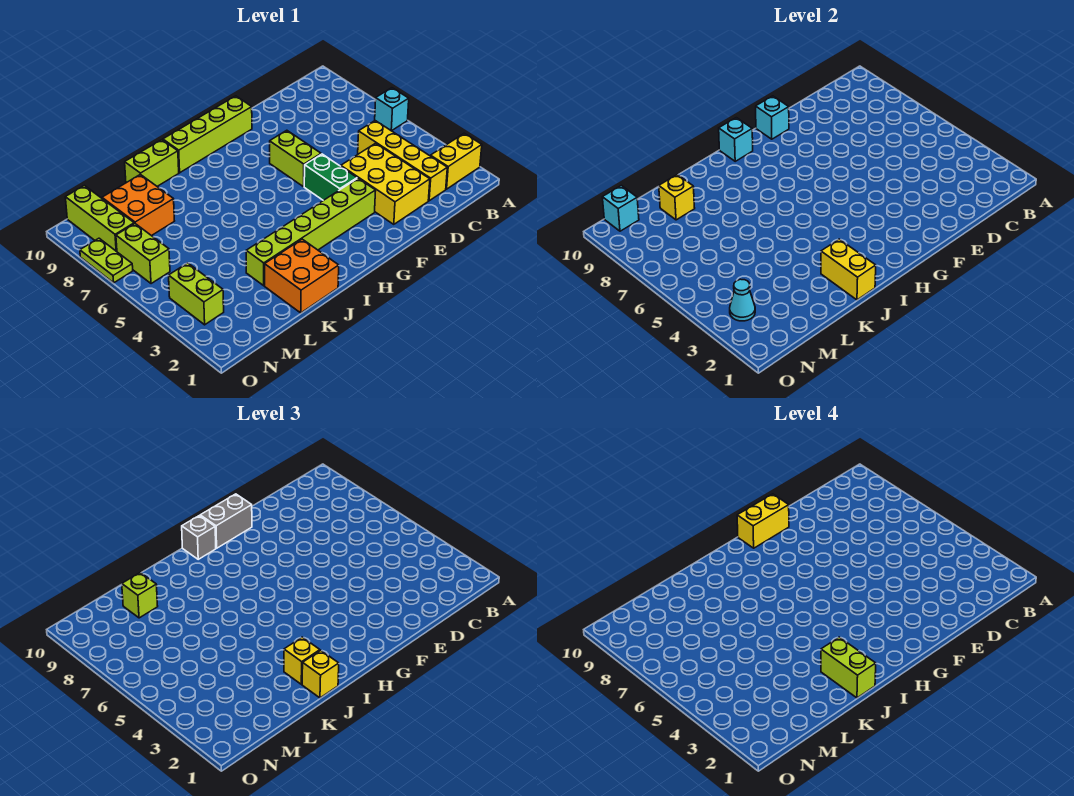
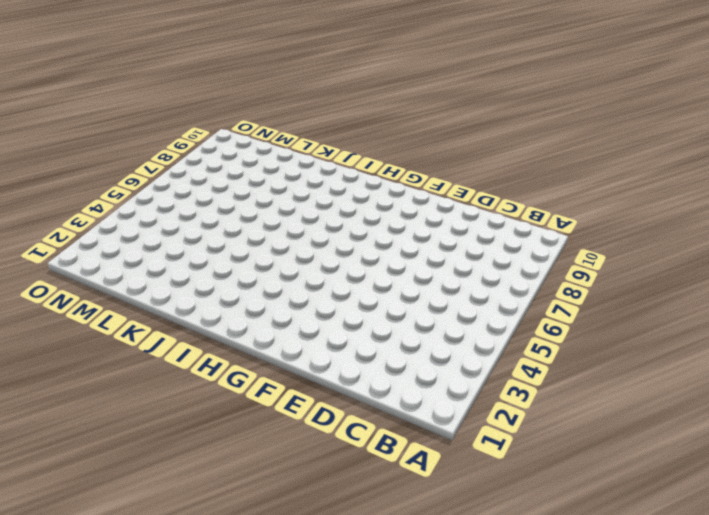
none -> yellow brick A2:B2 level 1
none -> cyan brick A6 level 1
none -> yellow brick C2:C5 level 1

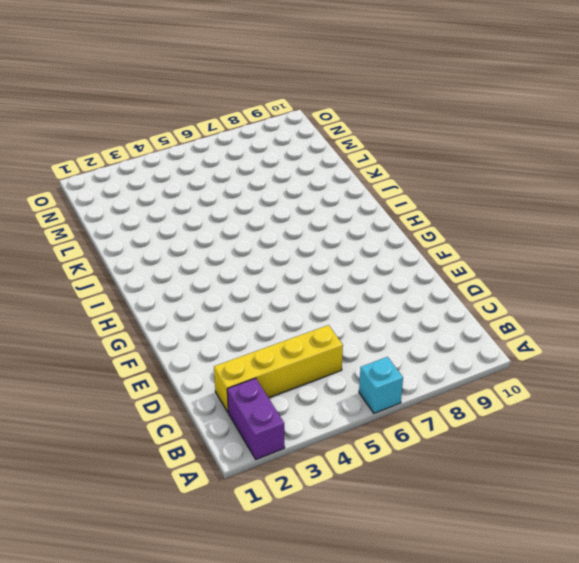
purple brick A2:B2 level 1 -> yellow brick A2:B2 level 1
none -> yellow brick D2:E4 level 1
none -> lime brick F3:K3 level 1
none -> green brick F4:F5 level 1

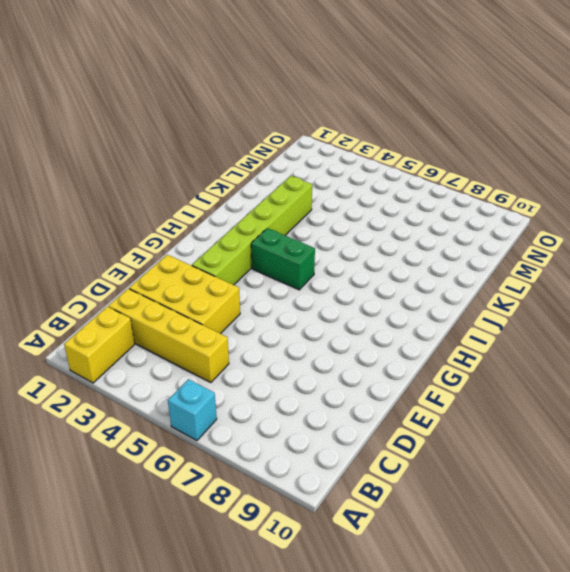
green brick H4:H5 level 1 -> green brick F4:F5 level 1
none -> lime brick F6:F7 level 1
none -> lime brick F10:I10 level 1
none -> orange brick J1:K2 level 1

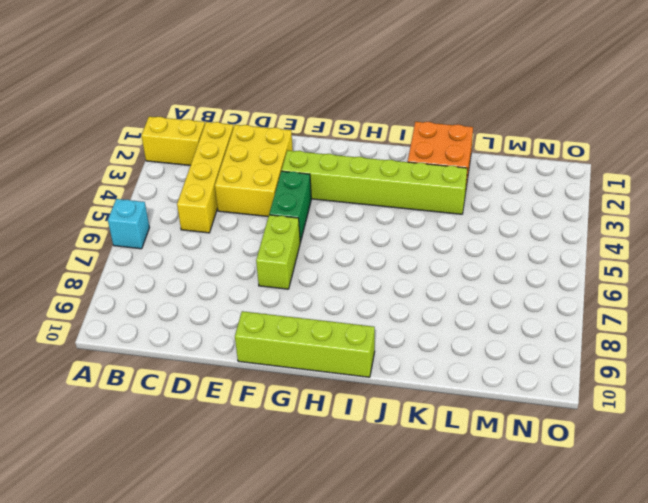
none -> lime brick J10:K10 level 1
none -> orange brick L8:M9 level 1
none -> lime brick N3:N4 level 1

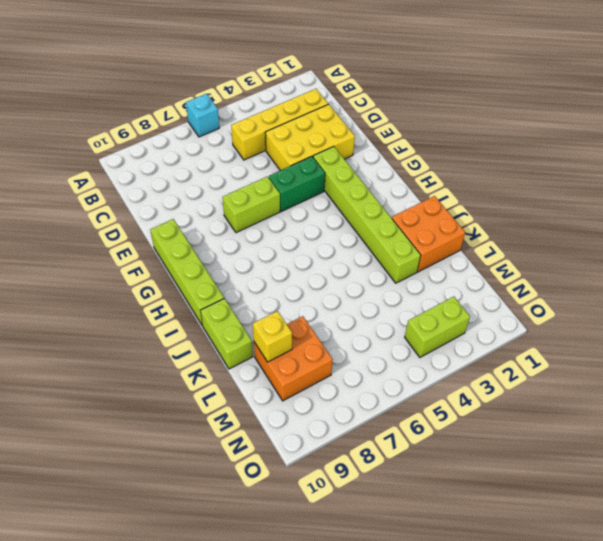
none -> yellow brick A2:B2 level 1
none -> lime brick N6:N7 level 1
none -> lime brick N8:N10 level 1

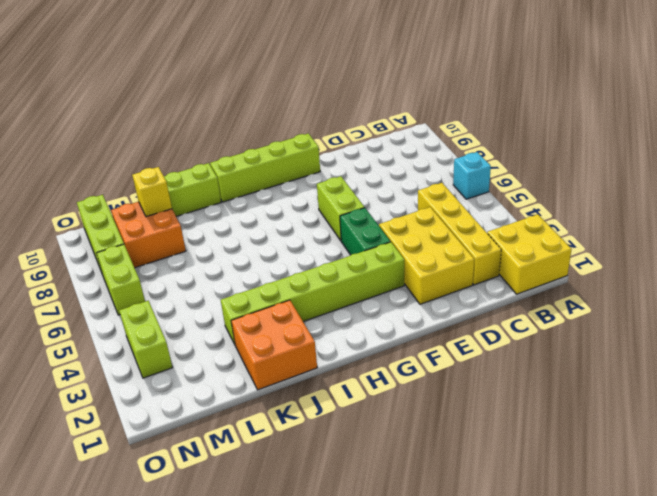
yellow brick A1:B2 level 1 -> yellow brick A2:B2 level 1
none -> lime plate O7:O8 level 1
none -> cyan brick F10 level 2
none -> cyan brick H10 level 2

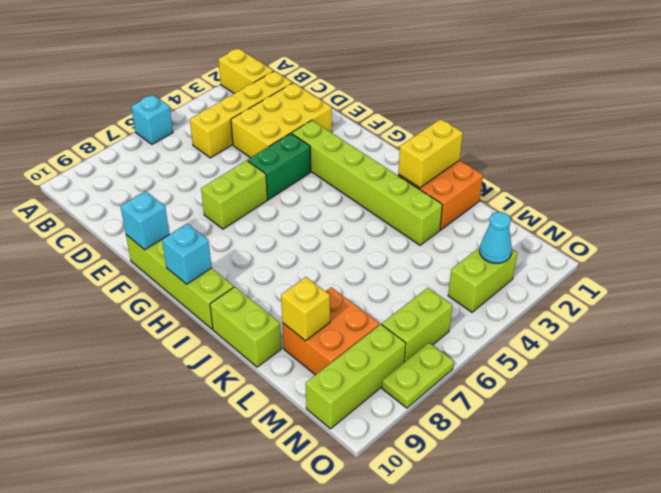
none -> cyan brick N10 level 2
none -> grey brick F10:G10 level 3
none -> grey brick H10 level 3

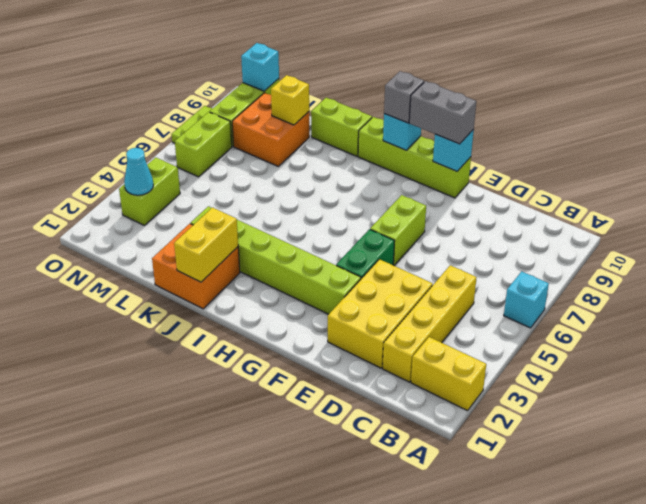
none -> yellow brick J1 level 3
none -> yellow brick J2 level 3
none -> lime brick L9 level 3

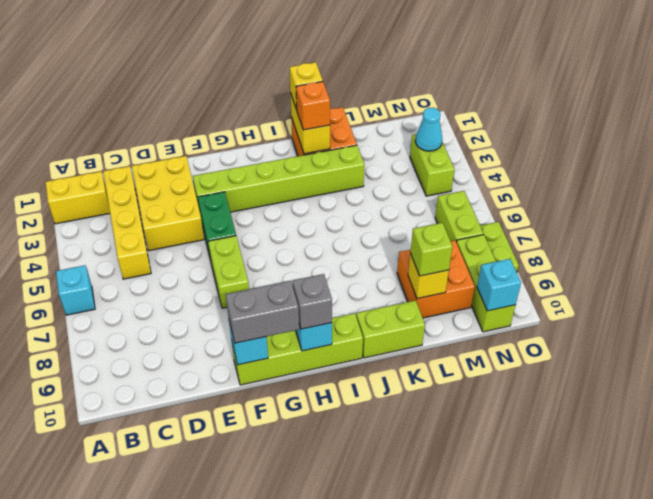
orange brick J2 level 3 -> yellow brick J2 level 3
none -> yellow brick F10:G10 level 4
none -> lime brick J1:J2 level 4

